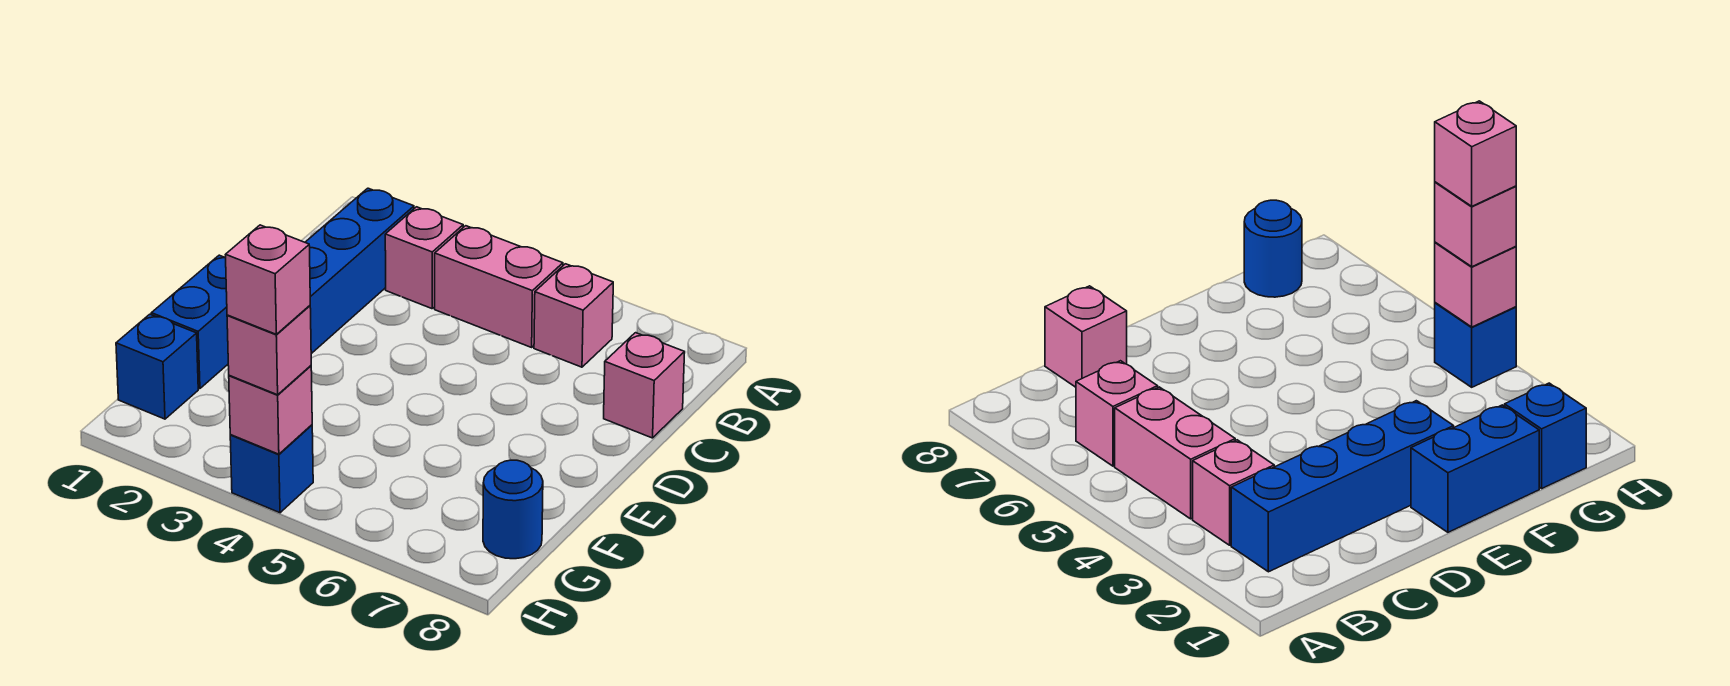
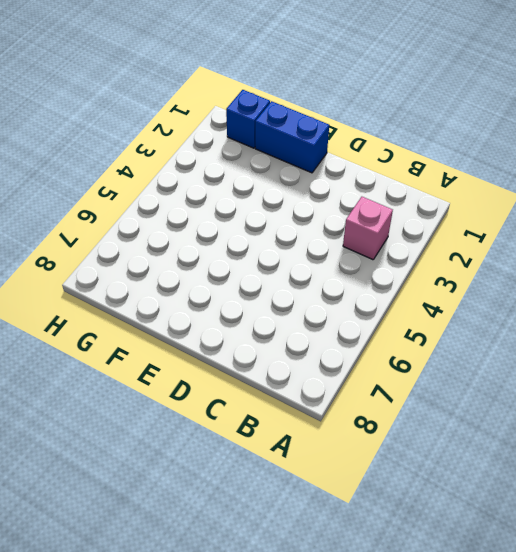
none -> blue brick B2:E2 level 1
none -> pink brick B4:B5 level 1
none -> pink brick B6 level 1

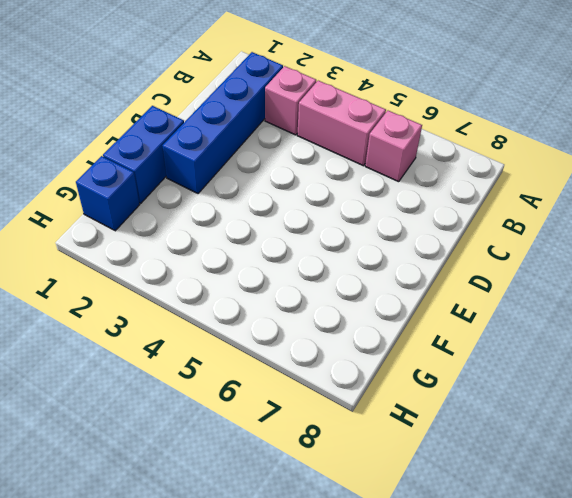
none -> pink brick C8 level 1
none -> blue round brick G8 level 1
none -> blue brick H4 level 1

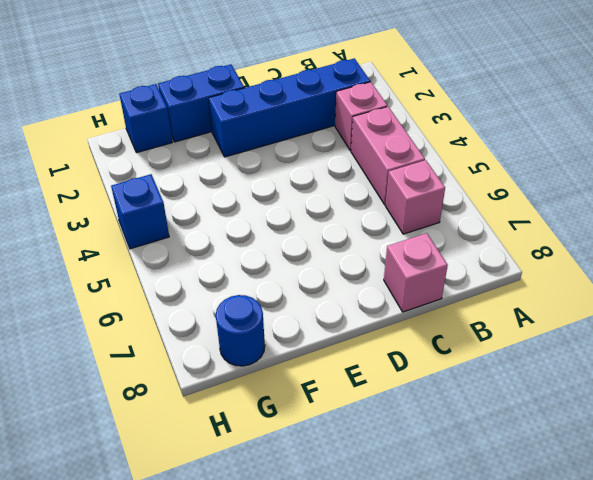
none -> pink brick H4 level 2
none -> pink brick H4 level 3
none -> pink brick H4 level 4

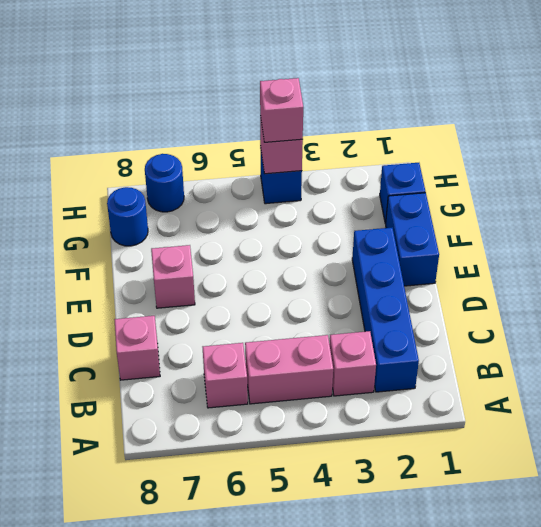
pink brick E7 level 1 -> pink brick H4 level 4
blue round brick H7 level 1 -> none

